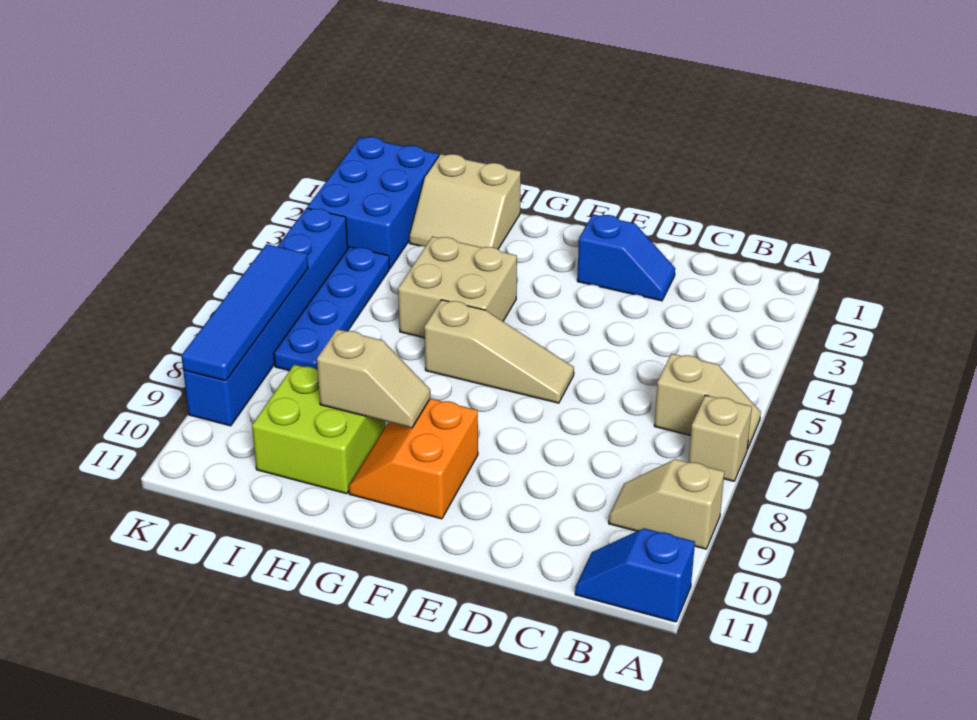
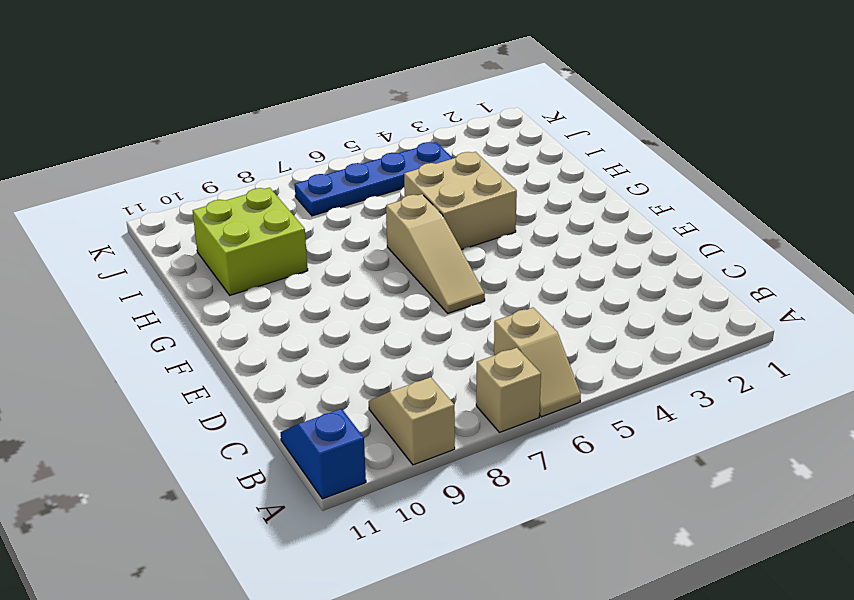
none -> blue slope D2:E2 level 1 top E
none -> orange slope F9:G10 level 1 top F
none -> tan slope H1:I2 level 1 top 1

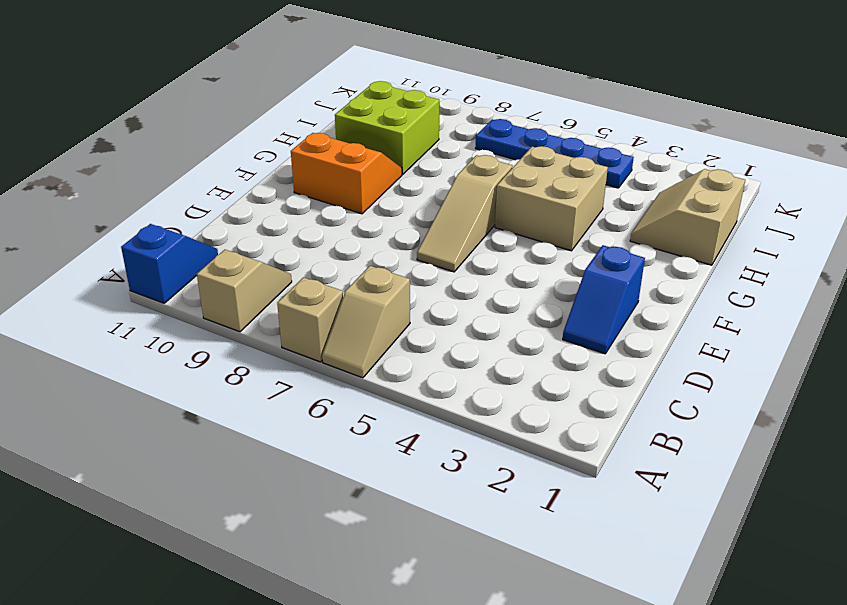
none -> blue brick J1:K3 level 1
none -> blue brick K4:K9 level 1
none -> tan slope G9:H9 level 2 top H

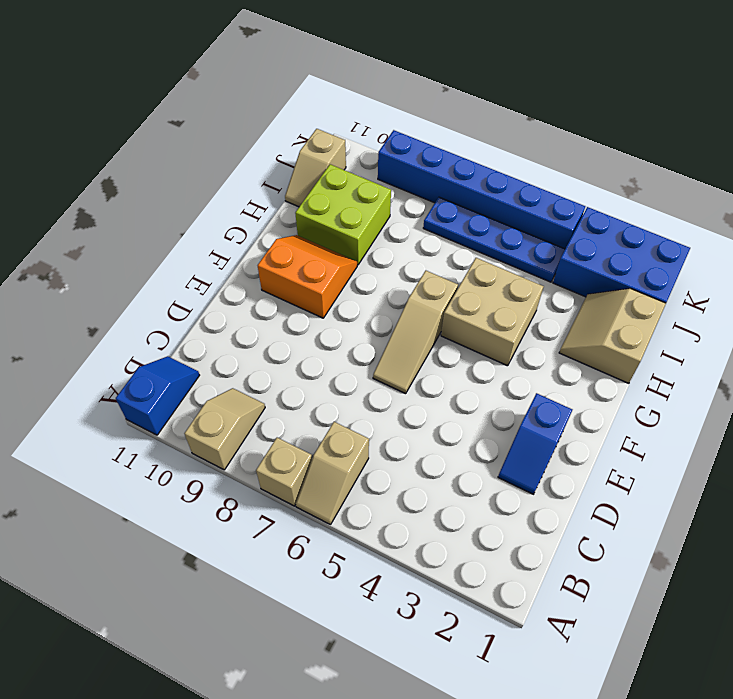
tan slope I11:J11 level 1 top J -> tan slope G9:H9 level 2 top H
none -> blue tile K6:K9 level 2

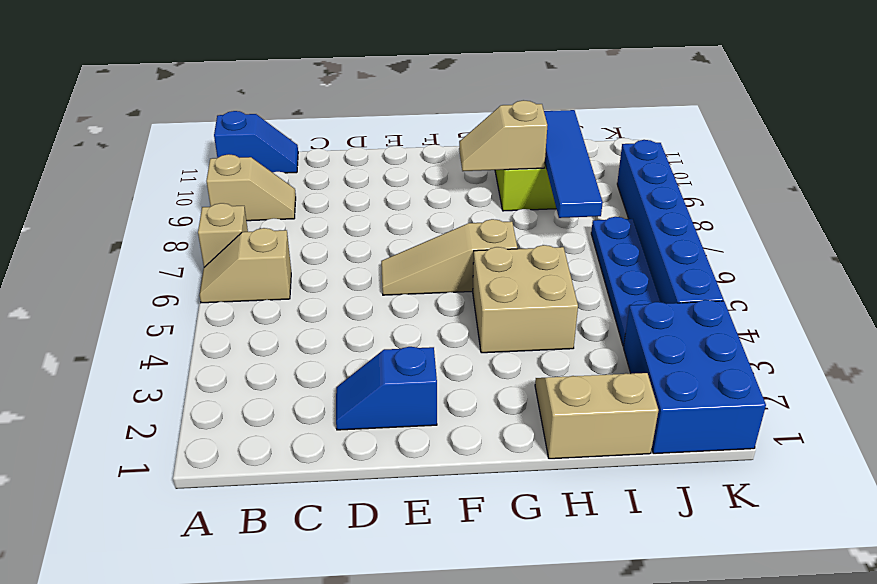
blue tile I7:I10 level 2 -> blue tile K6:K9 level 2
none -> orange slope F9:G10 level 1 top F

